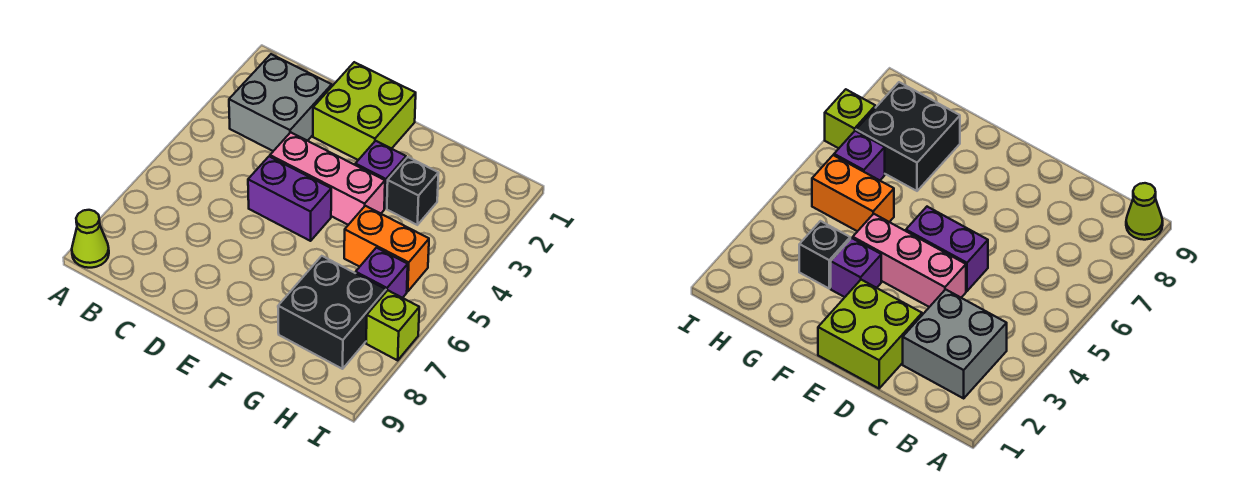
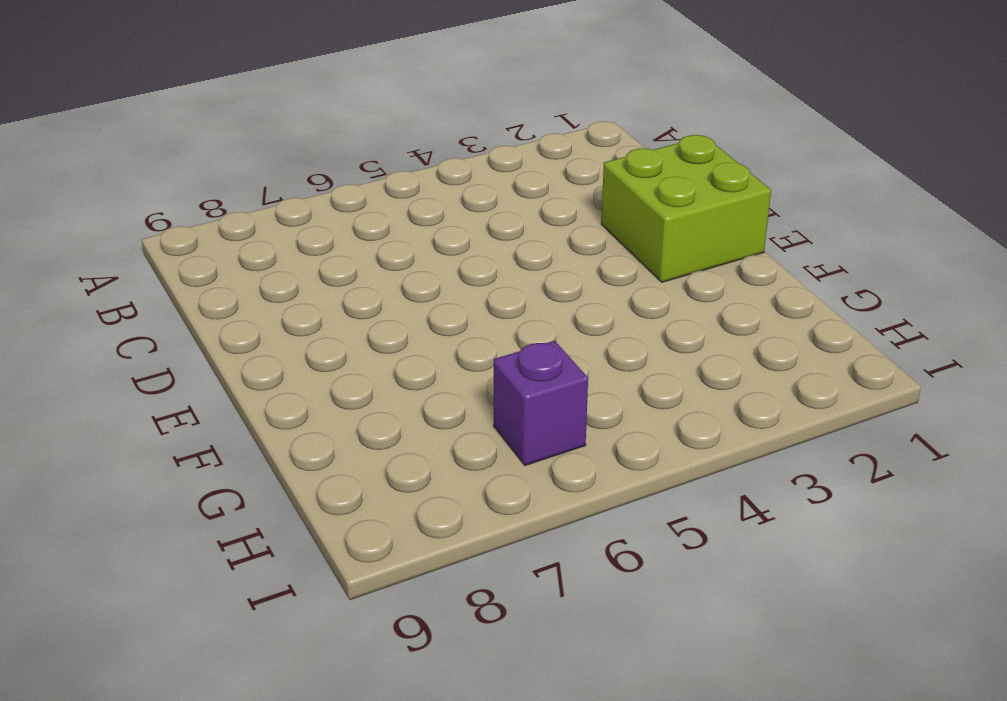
none -> lime cone A9 level 1
none -> grey brick B2:C3 level 1

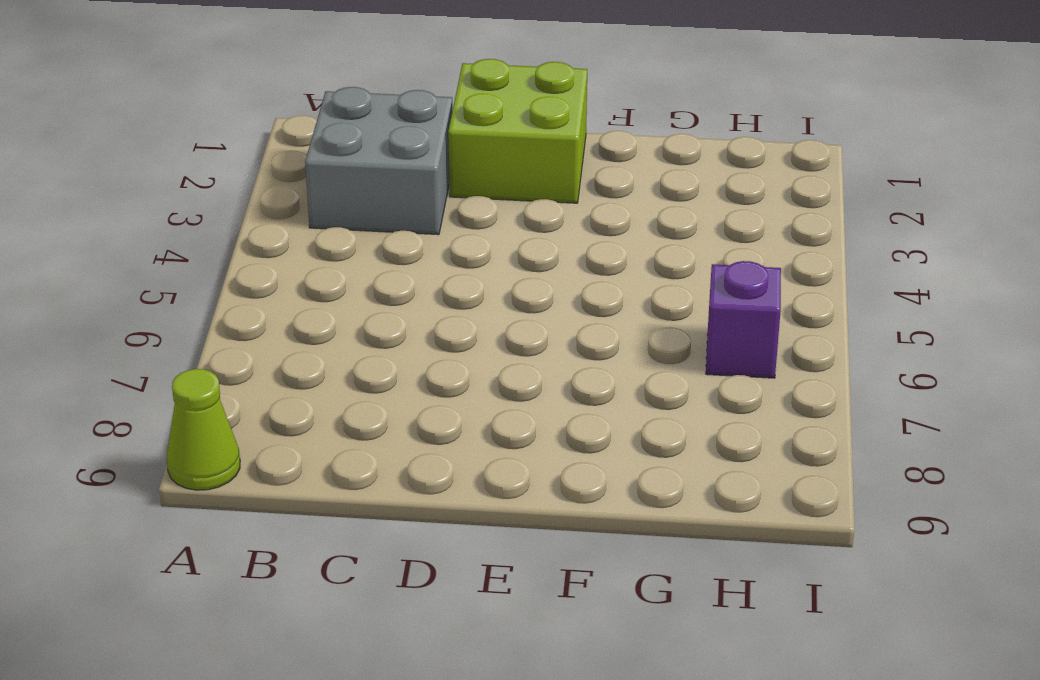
none -> pink brick D4:F4 level 1
none -> purple brick D5:E5 level 1

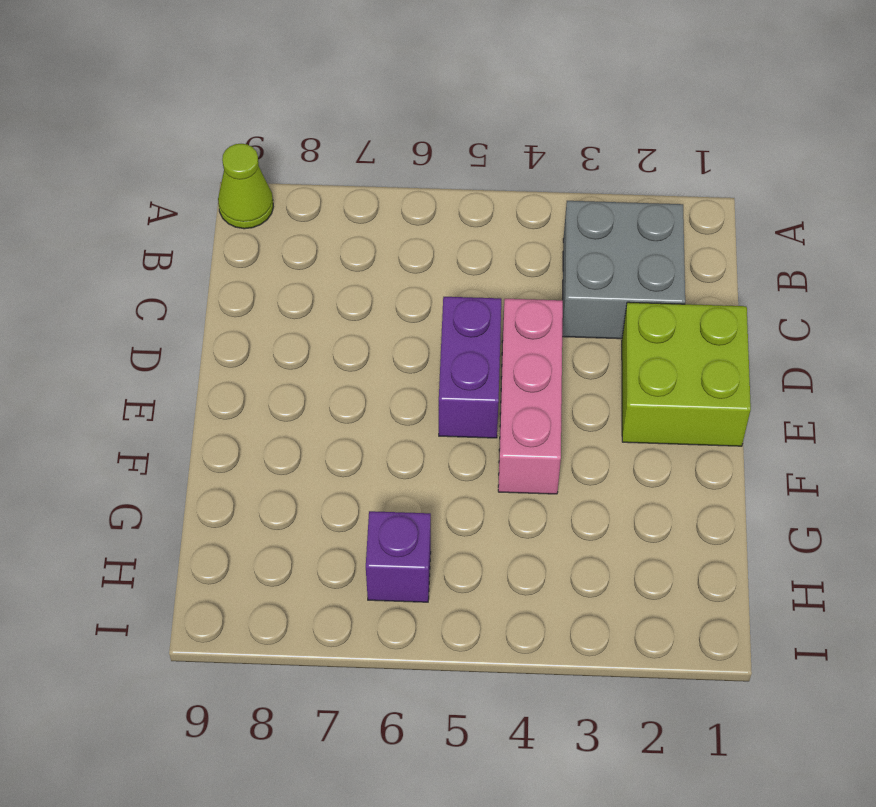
none -> purple brick F3 level 1
none -> black brick G3 level 1

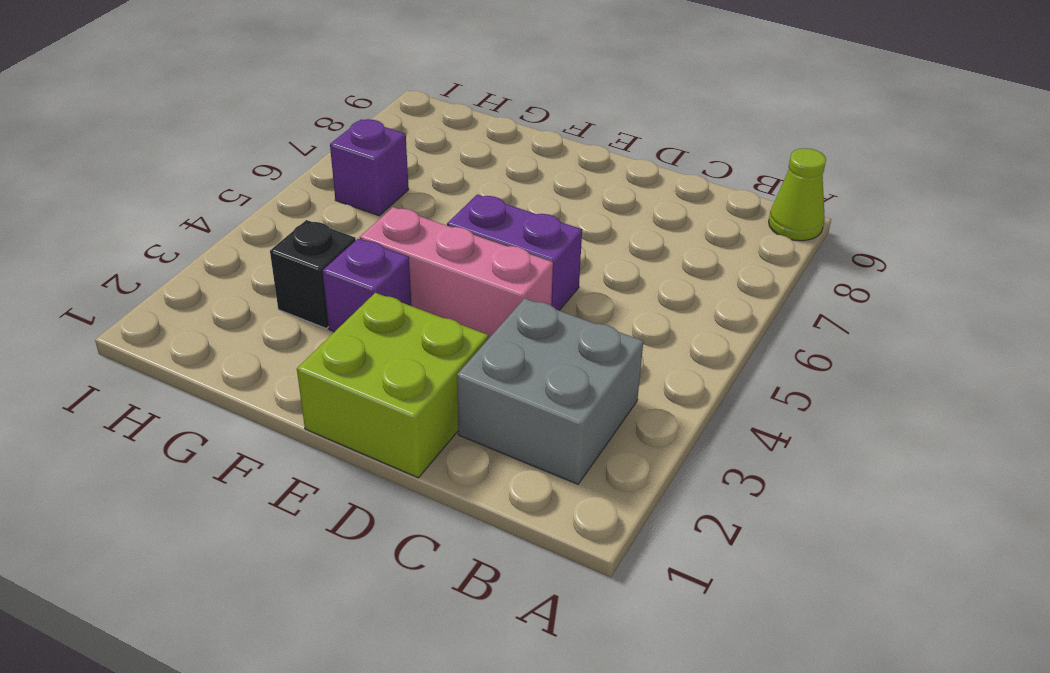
none -> orange brick G5:H5 level 1
none -> black brick G7:H8 level 1

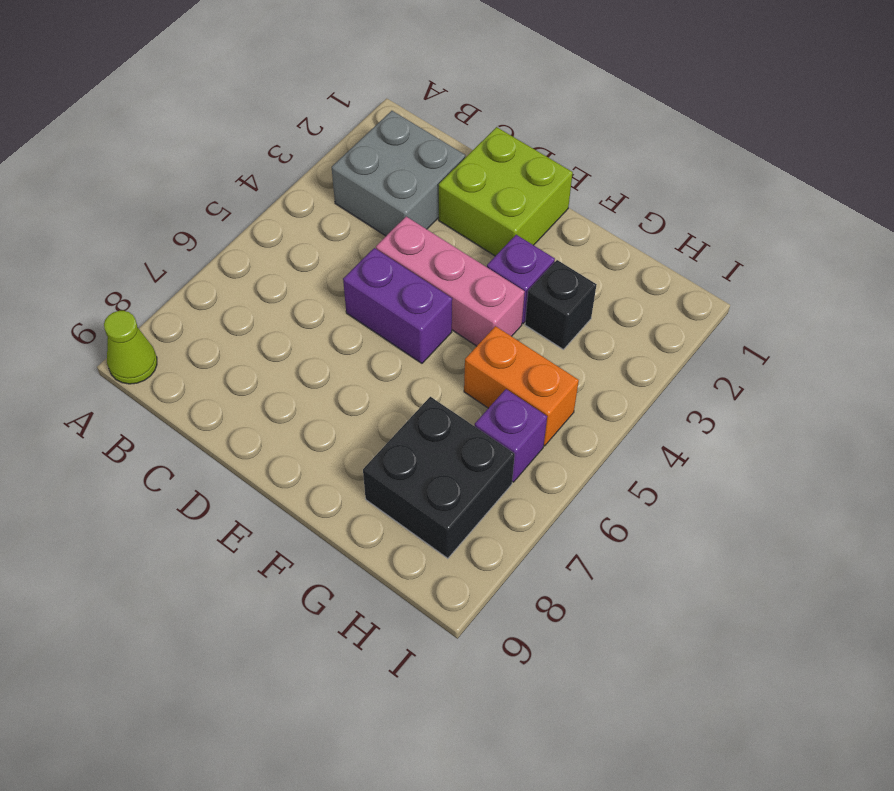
none -> lime brick I7 level 1

